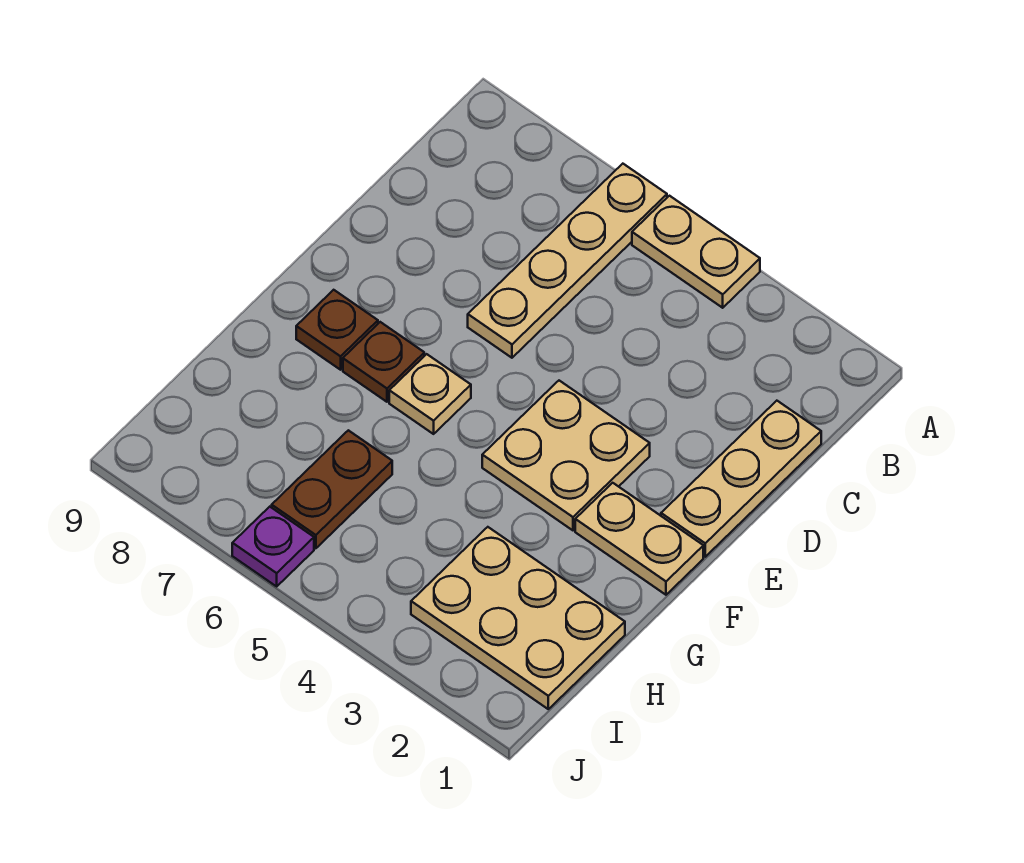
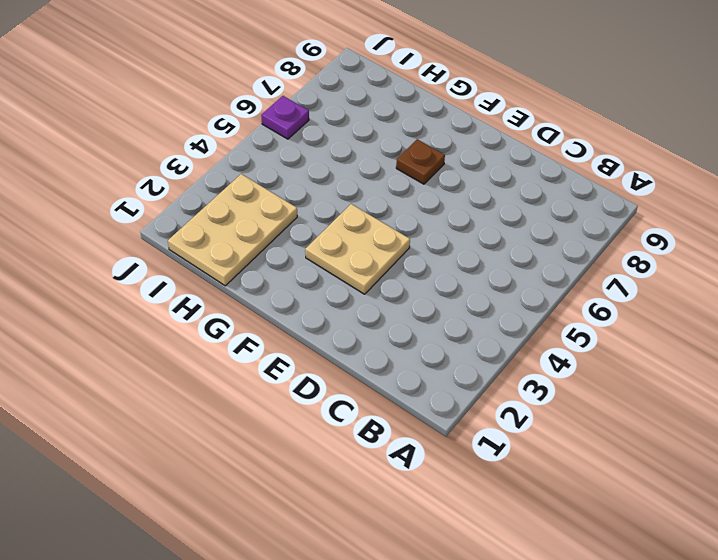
none -> tan plate A4:A5 level 1
none -> tan plate A6:D6 level 1

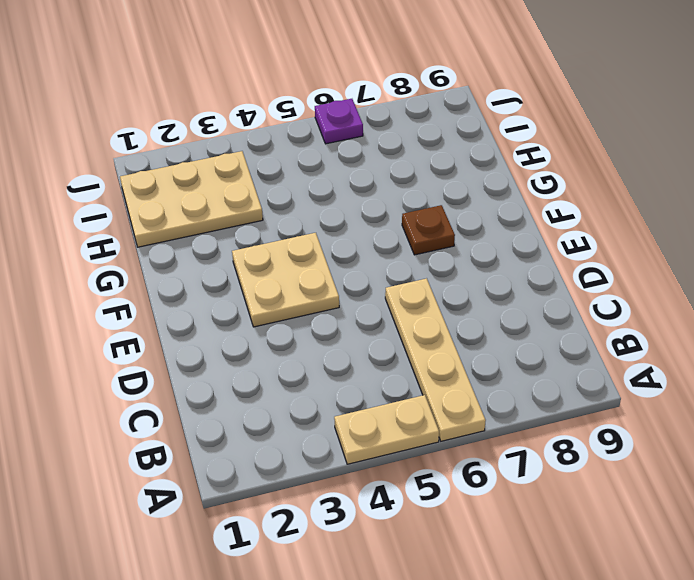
none -> tan plate C1:E1 level 1
none -> tan plate F1:F2 level 1

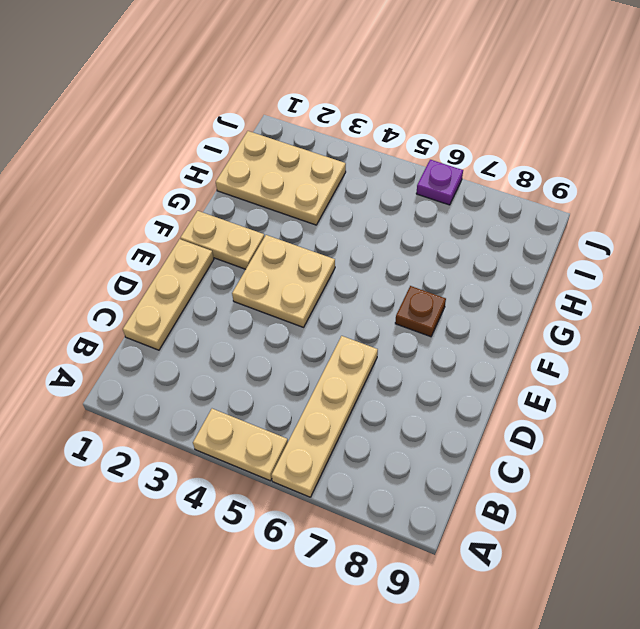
none -> tan plate F6 level 1
none -> brown plate F8 level 1

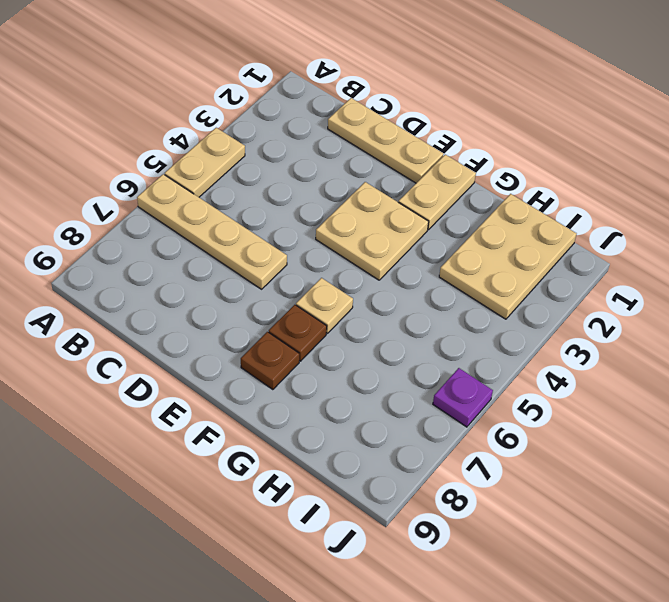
none -> brown plate H6:I6 level 1

